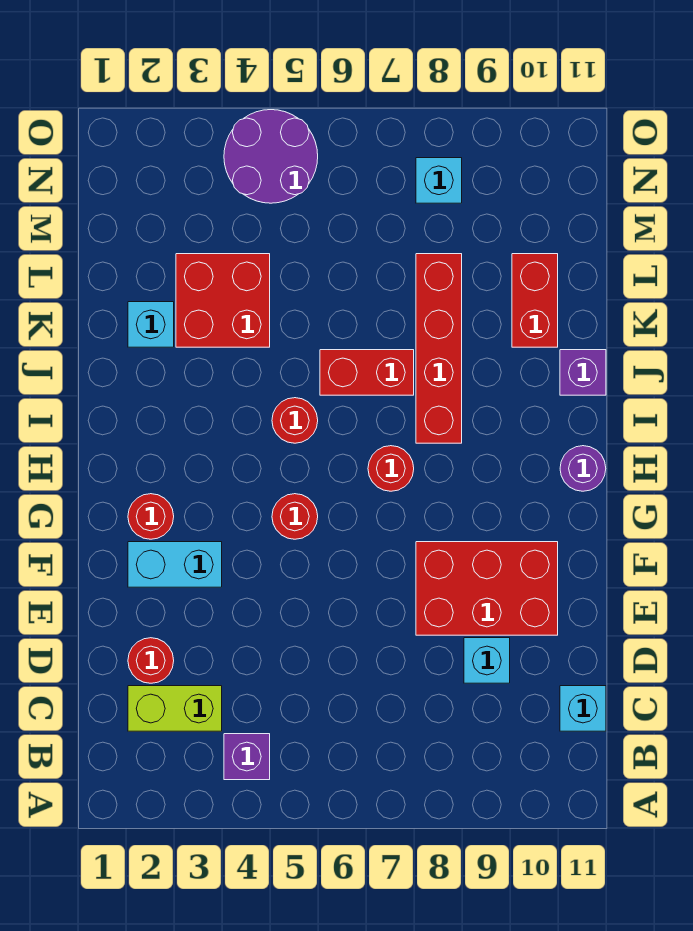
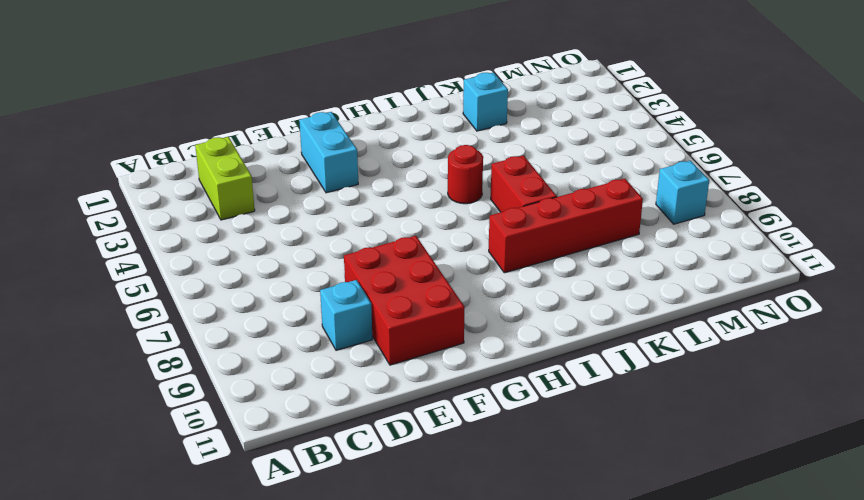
none -> purple brick B4 level 1
none -> cyan brick C11 level 1
none -> red round brick D2 level 1

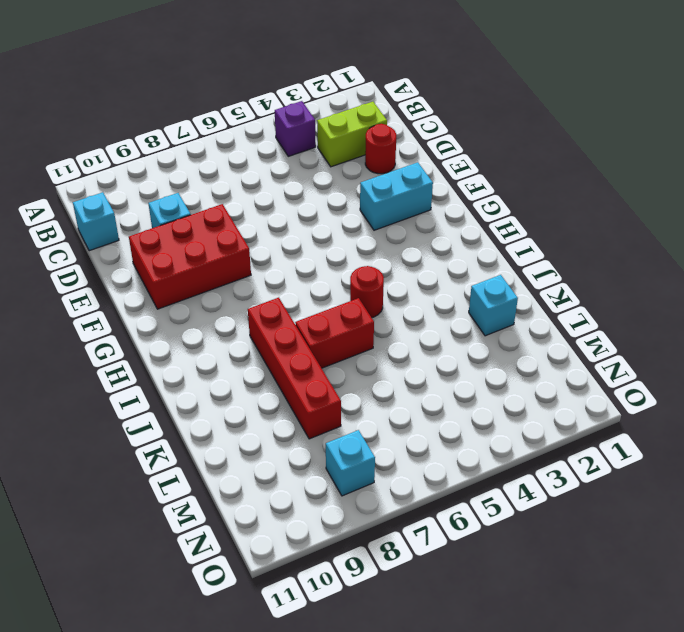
none -> red round brick G2 level 1
none -> red round brick G5 level 1
none -> red round brick H7 level 1

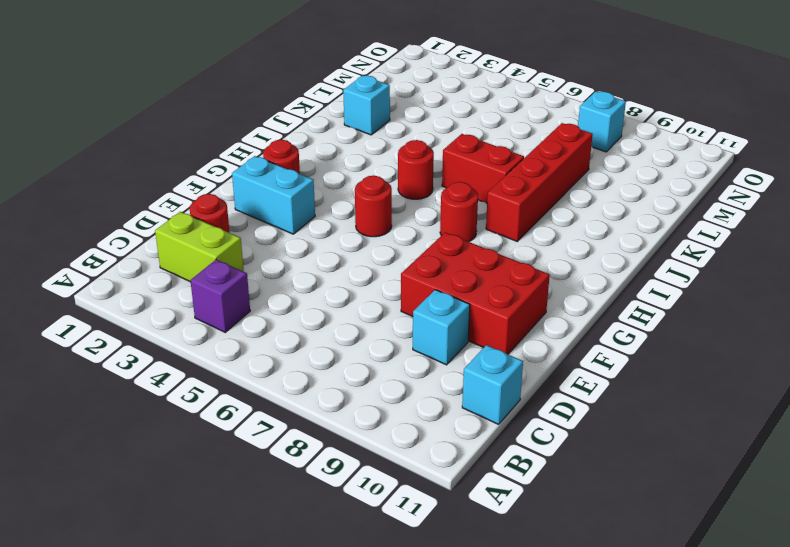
none -> purple round brick H11 level 1
none -> purple brick J11 level 1
none -> red brick K3:L4 level 1

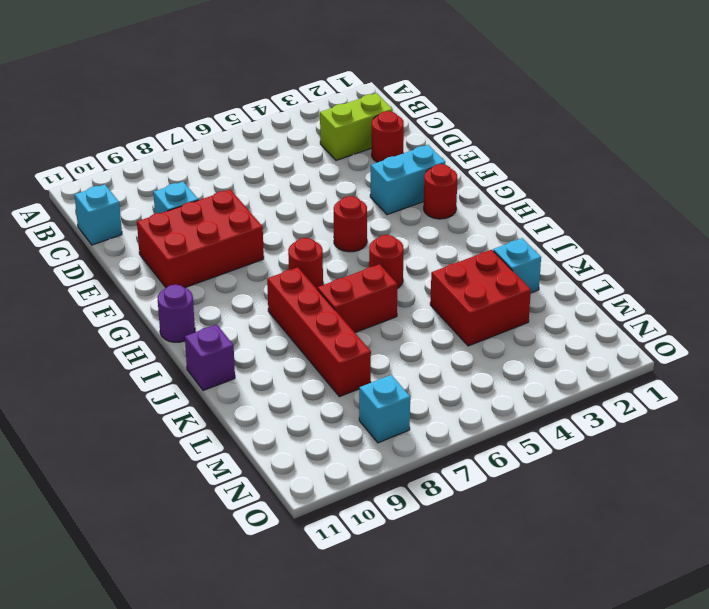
none -> purple brick B4 level 1
none -> red brick K10:L10 level 1
none -> purple round brick N4:O5 level 1

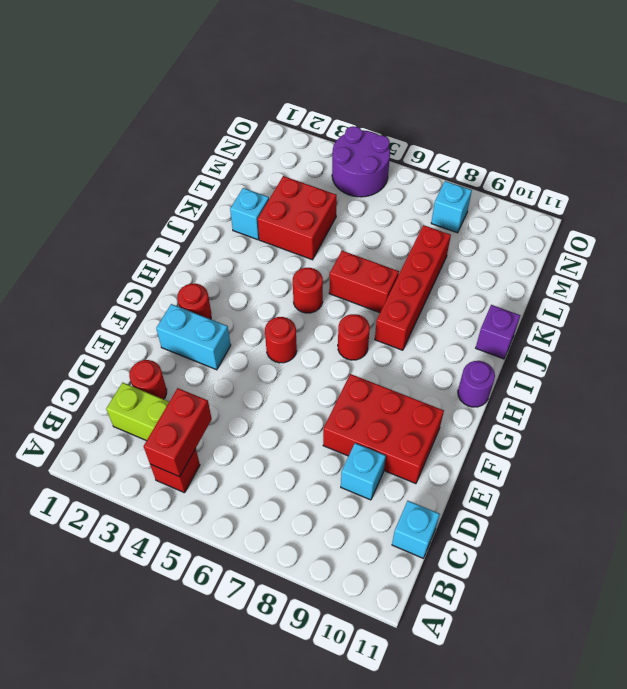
red brick B4 level 1 -> purple brick B4 level 1
red brick B4:C4 level 2 -> red brick K10:L10 level 1

